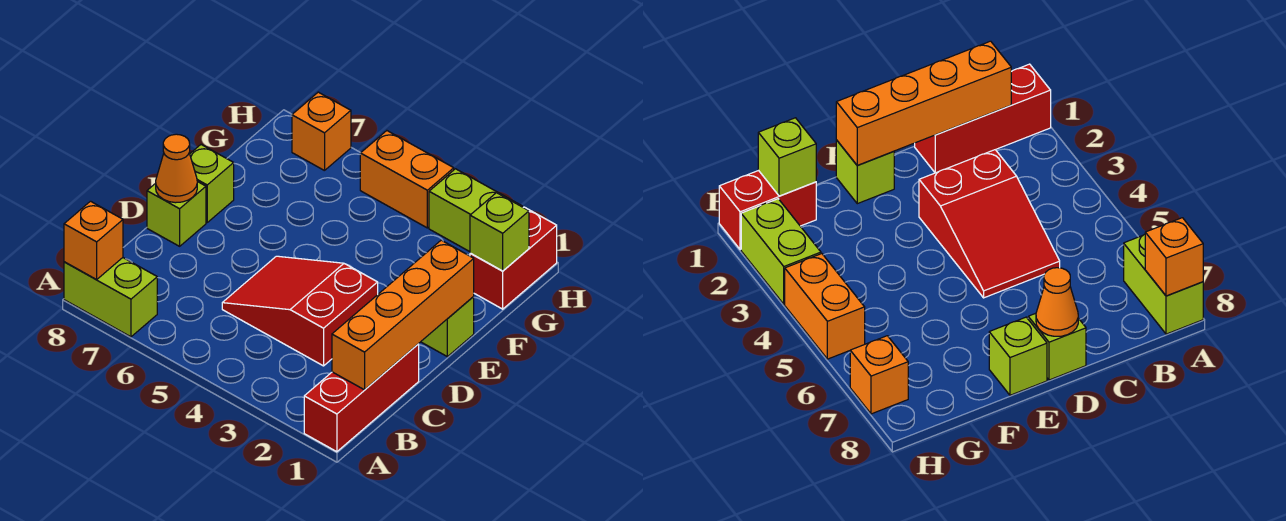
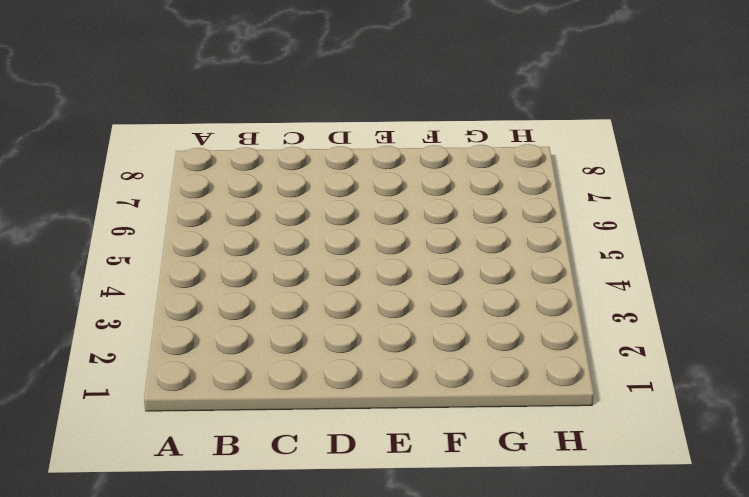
none -> red brick A1:C1 level 1
none -> lime brick A7:A8 level 1
none -> red slope C3:D5 level 1 top 3

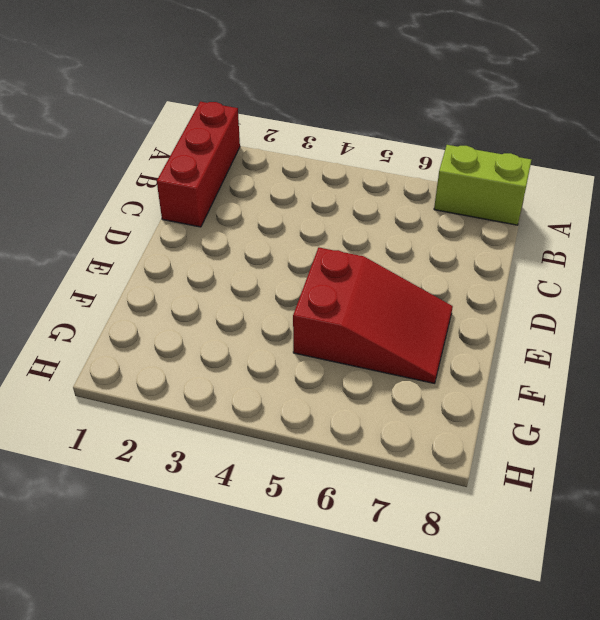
red slope E5:F7 level 1 top 5 -> red slope C3:D5 level 1 top 3
none -> lime brick D8 level 1
none -> lime brick E1 level 1
none -> lime brick E8 level 1

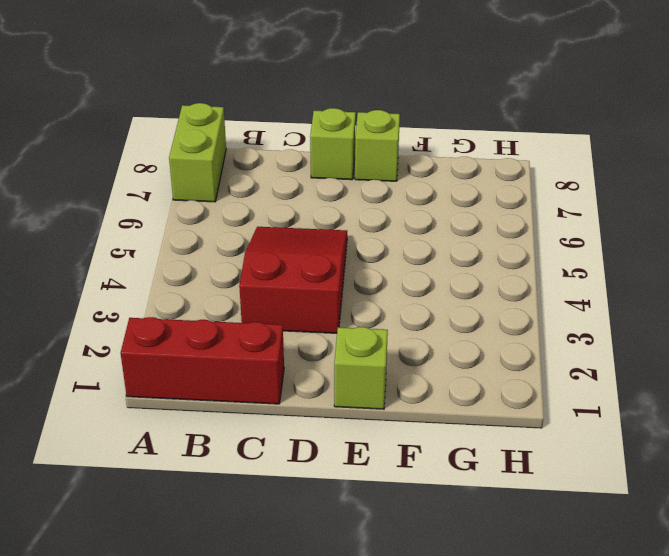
none -> red brick G1:H1 level 1
none -> lime brick H2:H3 level 1
none -> orange brick H4:H5 level 1

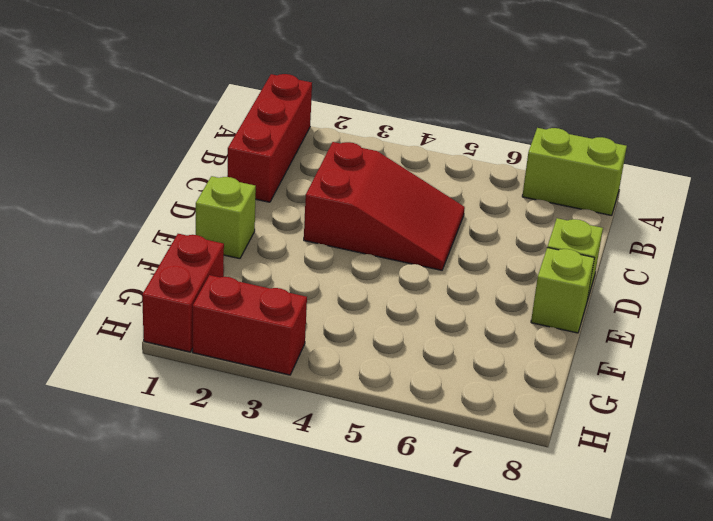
red brick H2:H3 level 1 -> lime brick H2:H3 level 1
none -> orange brick H4:H5 level 1
none -> orange brick H7 level 1
none -> orange brick A8 level 2

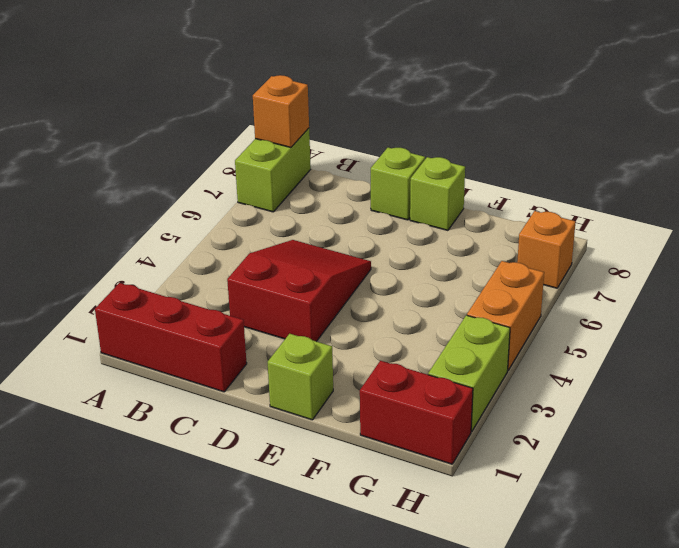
none -> orange brick B1:E1 level 2
none -> orange cone D8 level 2
none -> lime brick G1 level 2

